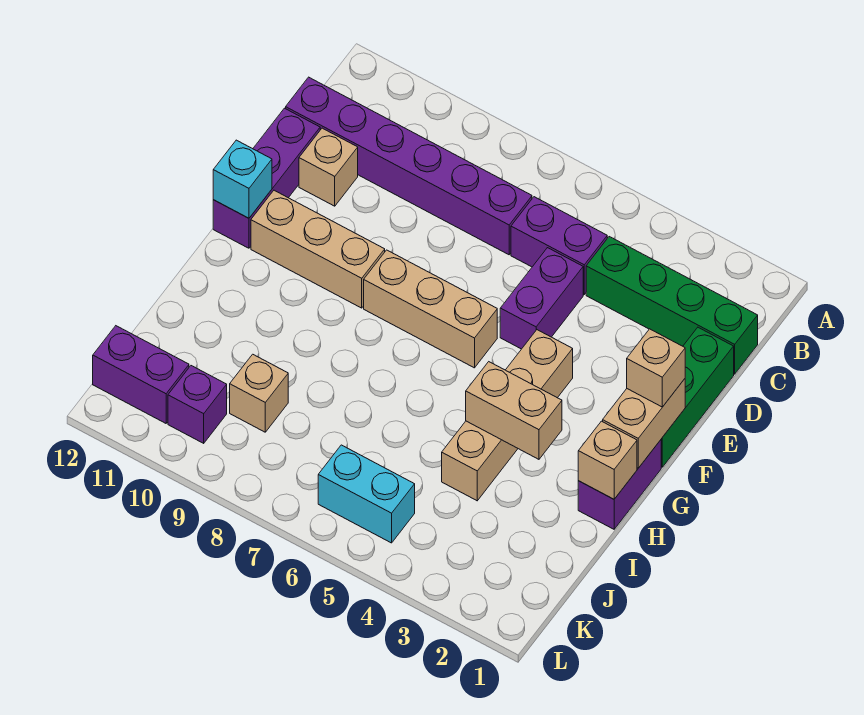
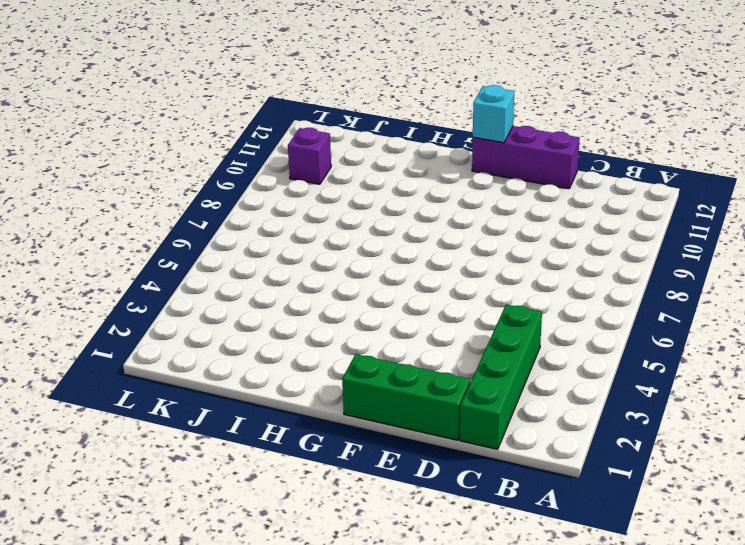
none -> purple brick C5:C6 level 1
none -> purple brick C7:C12 level 1
none -> purple brick D5:E5 level 1

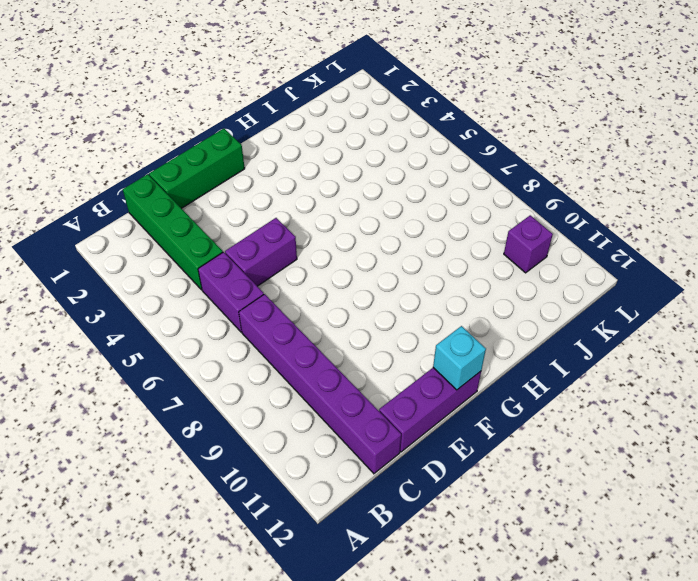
none -> tan brick D11 level 1
none -> tan brick F4:I4 level 1
none -> tan brick F6:F8 level 1

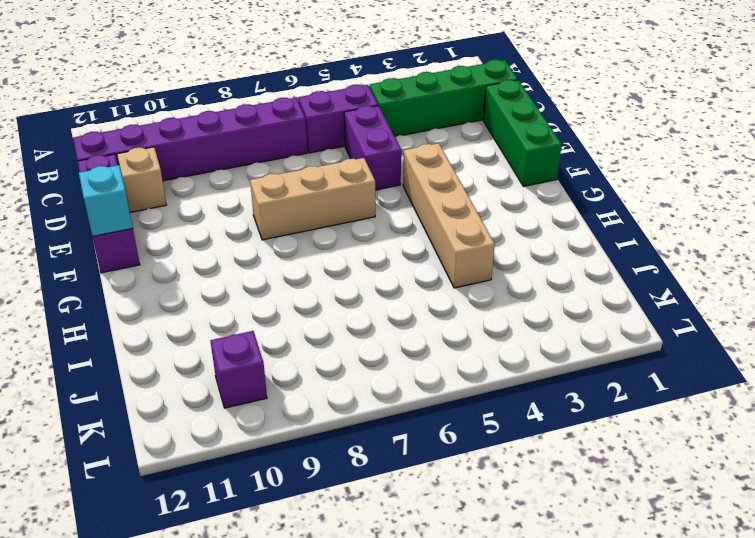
none -> tan brick F9:F11 level 1
none -> purple brick G1:H1 level 1
none -> tan brick J9 level 1

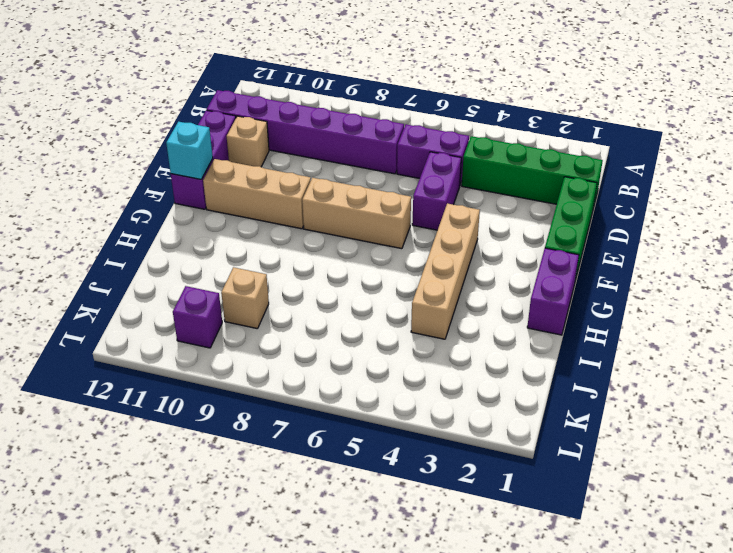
none -> cyan brick K5:K6 level 1
none -> purple brick K11:K12 level 1
none -> tan brick F1:G1 level 2

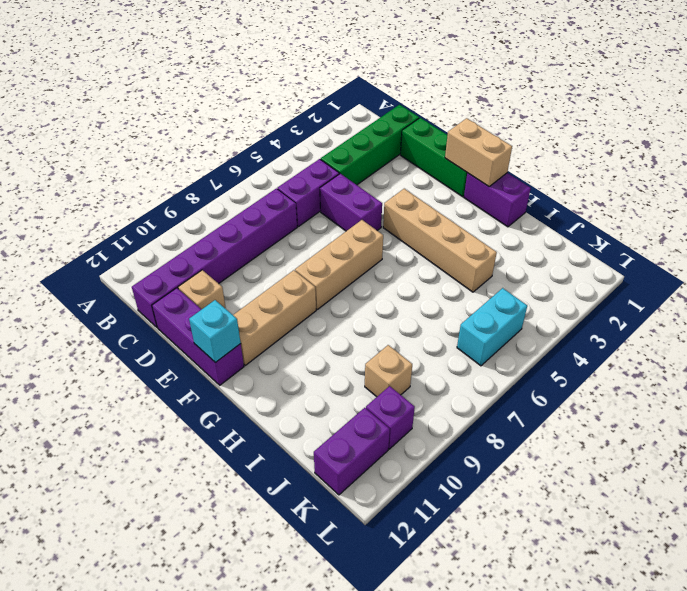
none -> tan brick H1 level 2
none -> tan brick H3:H4 level 2
none -> tan brick F1 level 3

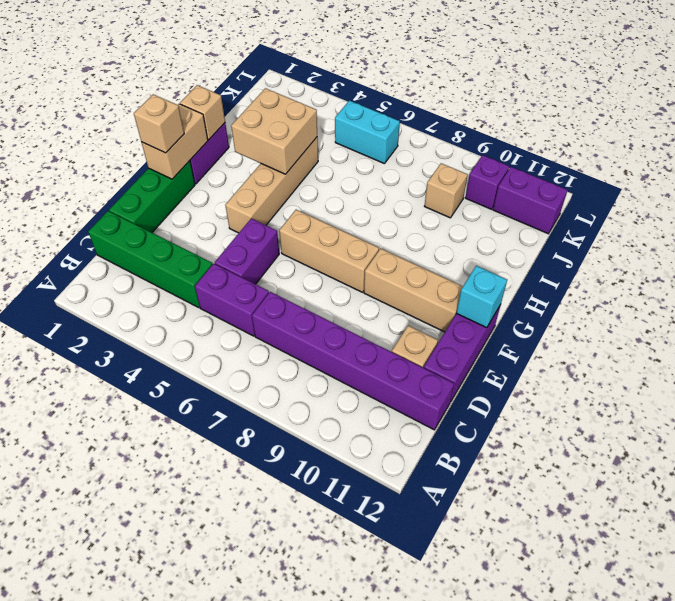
tan brick H3:I4 level 2 -> tan brick H3:H4 level 2

